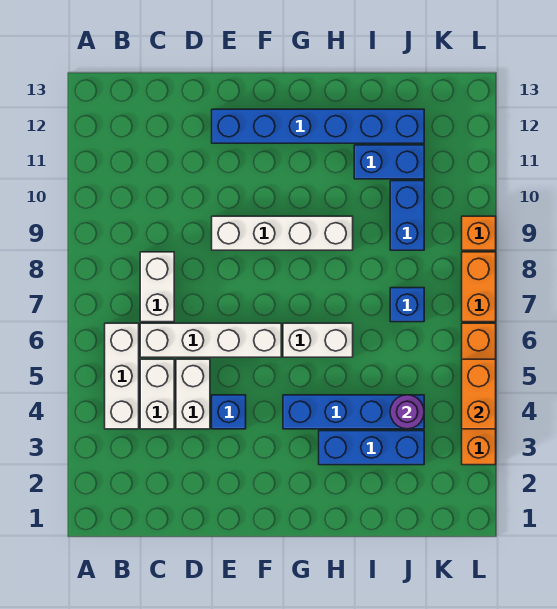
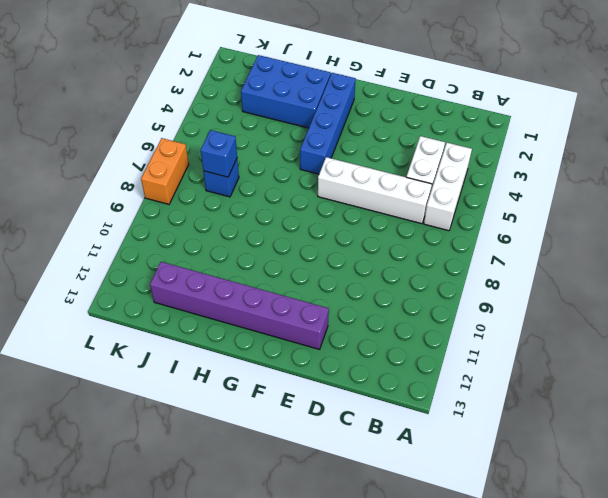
purple brick E12:J12 level 1 -> blue brick E12:J12 level 1
blue brick G2:G5 level 1 -> blue brick G4:J4 level 1
blue brick H2:J3 level 1 -> blue brick H3:J3 level 1
blue brick J7 level 2 -> blue brick E4 level 1
none -> white brick C7:C8 level 1
none -> white brick D4:D5 level 1
none -> white brick E9:H9 level 1

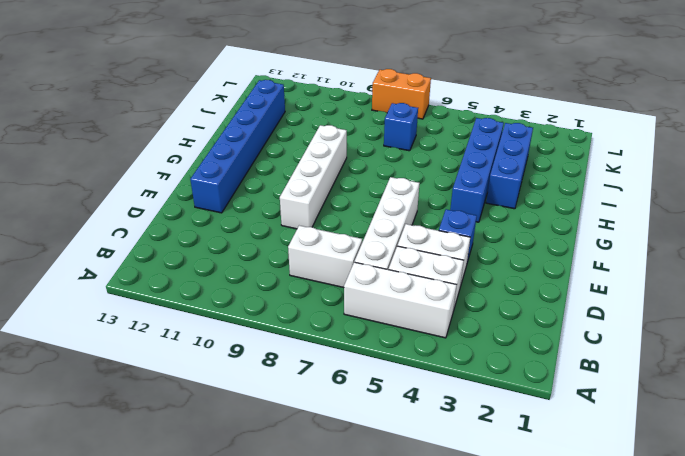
none -> white brick G6:H6 level 1
none -> blue brick I11:J11 level 1
none -> blue brick J9:J10 level 1

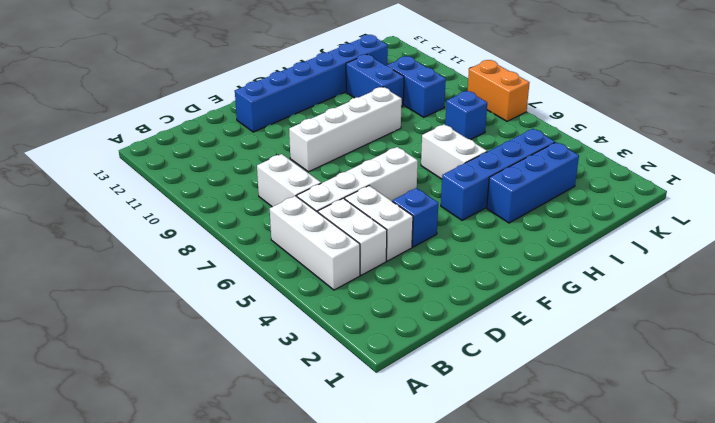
white brick H5:H6 level 1 -> white brick G6:H6 level 1
blue brick I10:I11 level 1 -> blue brick I11:J11 level 1
none -> orange brick L3:L6 level 1
none -> orange brick L9 level 1
none -> purple round brick J4 level 2

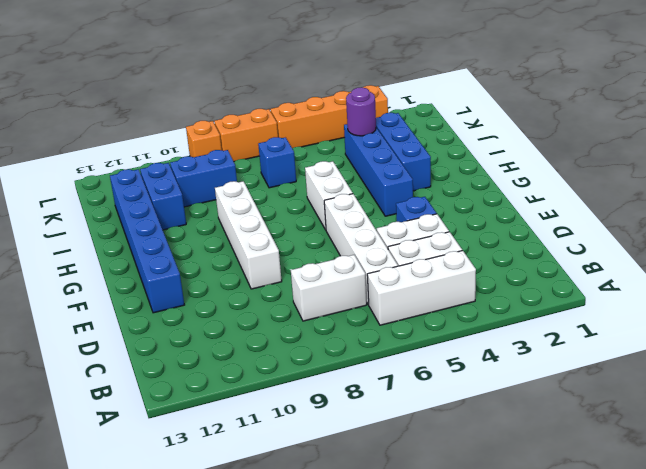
none -> orange brick L4:L5 level 2

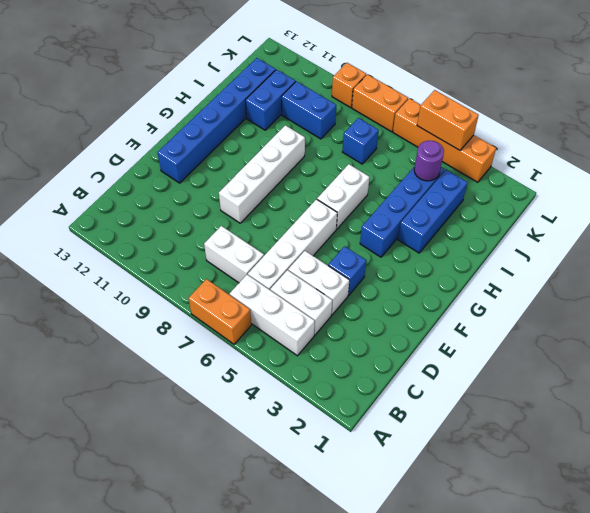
orange brick A6:A7 level 1 -> none

